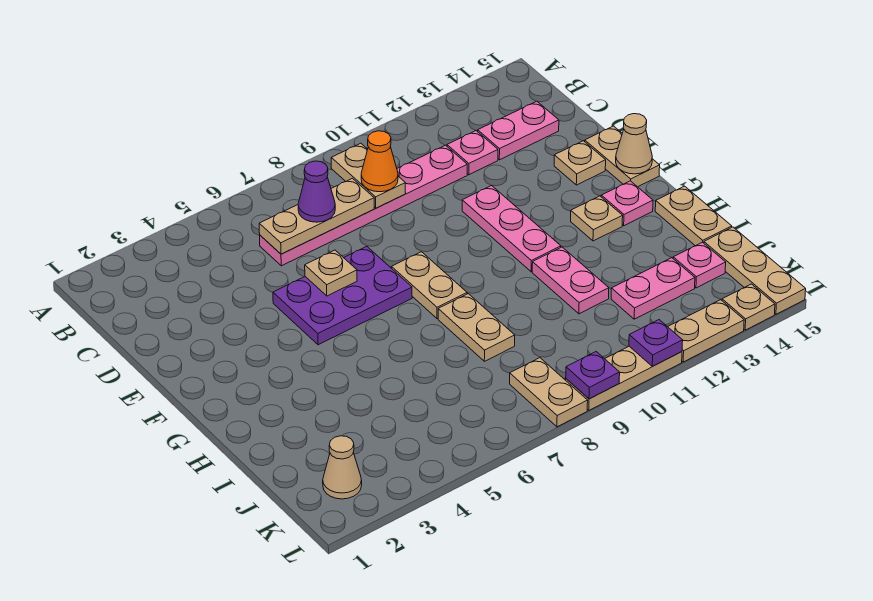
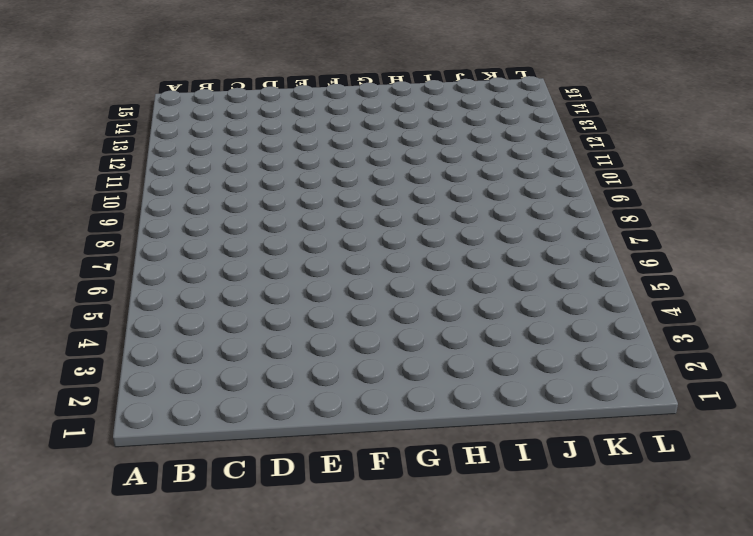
none -> pink plate C6:C11 level 1
none -> pink plate C12 level 1
none -> pink plate C13:C14 level 1

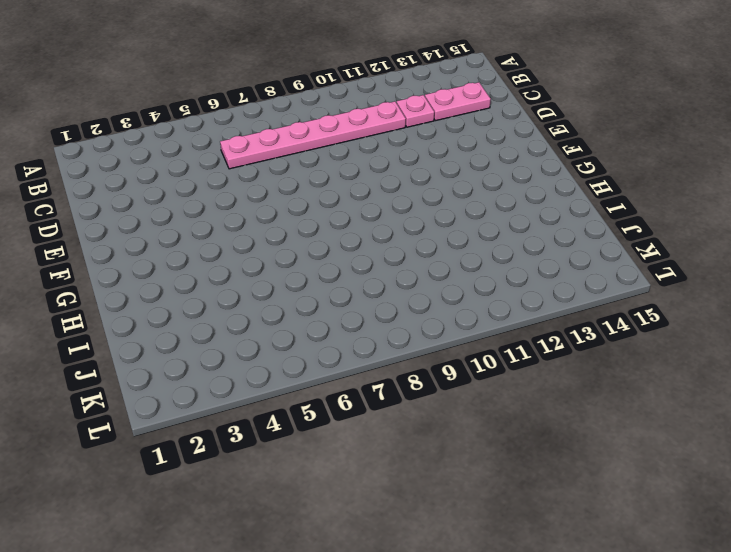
none -> purple plate E5:F7 level 1
none -> pink plate E11:G11 level 1
none -> tan plate E14 level 1

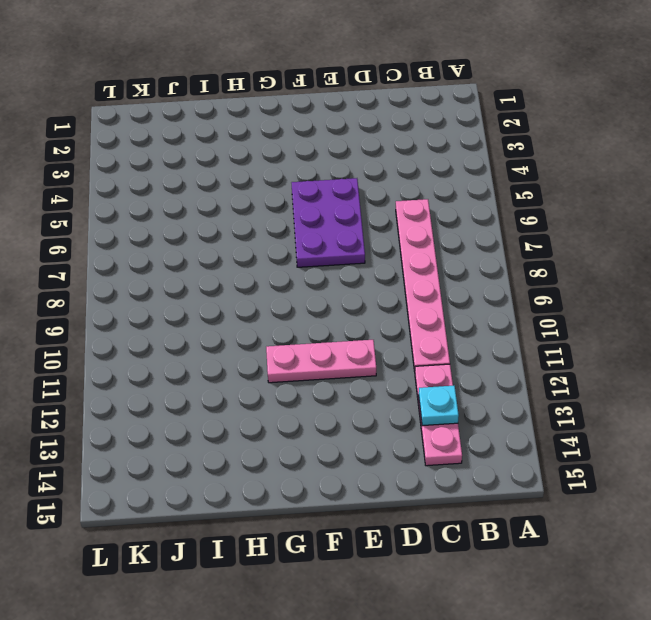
cyan plate C13 level 2 -> none
none -> tan plate E14 level 1
none -> tan plate E15:F15 level 1
none -> tan plate F8:G8 level 1

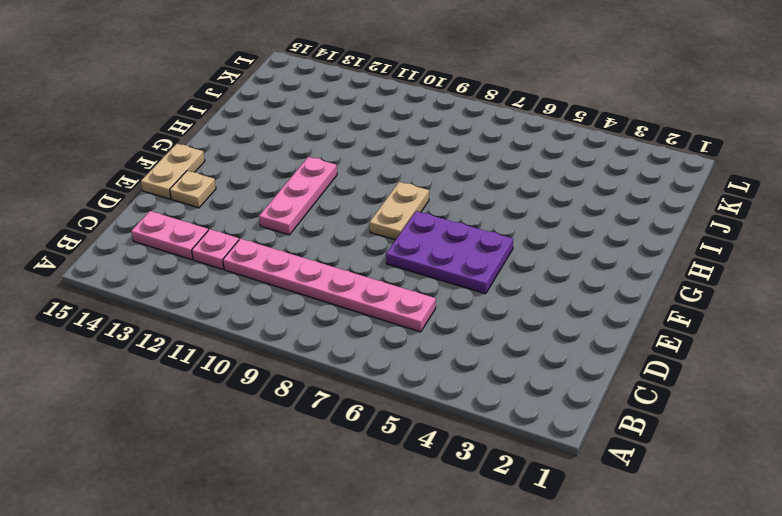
none -> tan plate G13 level 1
none -> pink plate G14 level 1
none -> tan plate H8:I8 level 1

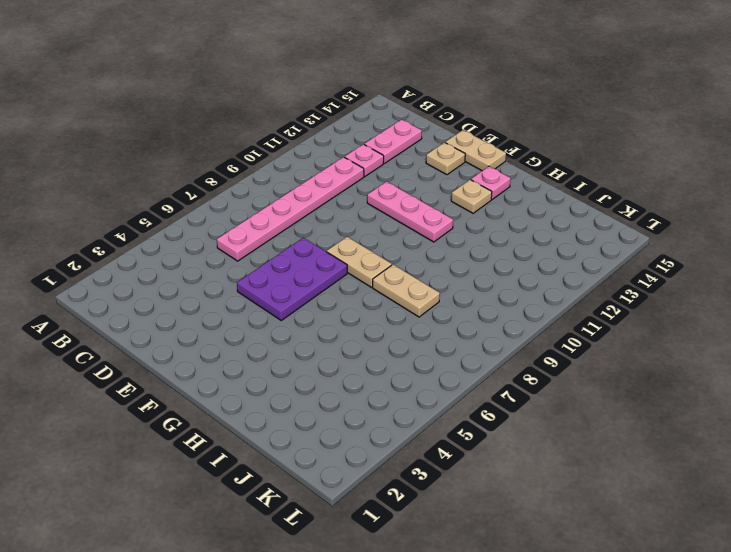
none -> pink plate H11:I11 level 1
none -> tan plate H15:I15 level 1
none -> pink plate J12:J13 level 1

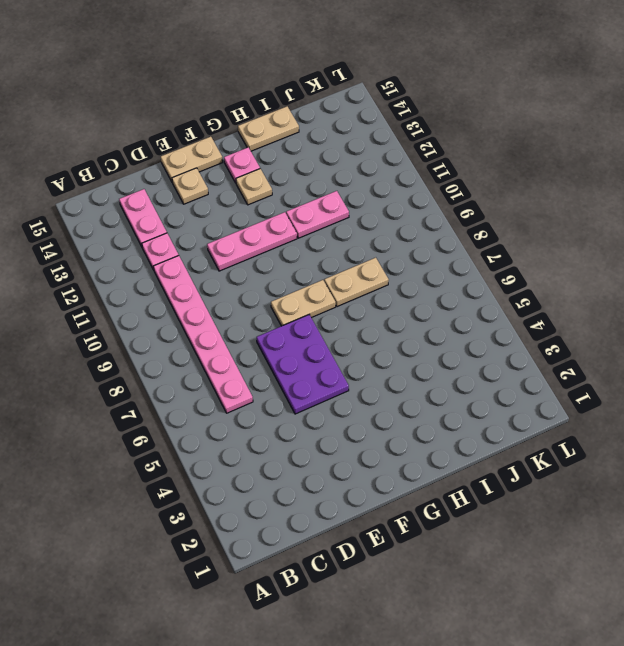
none -> pink plate J12:J13 level 1
none -> pink plate J14 level 1
none -> tan plate J15:L15 level 1

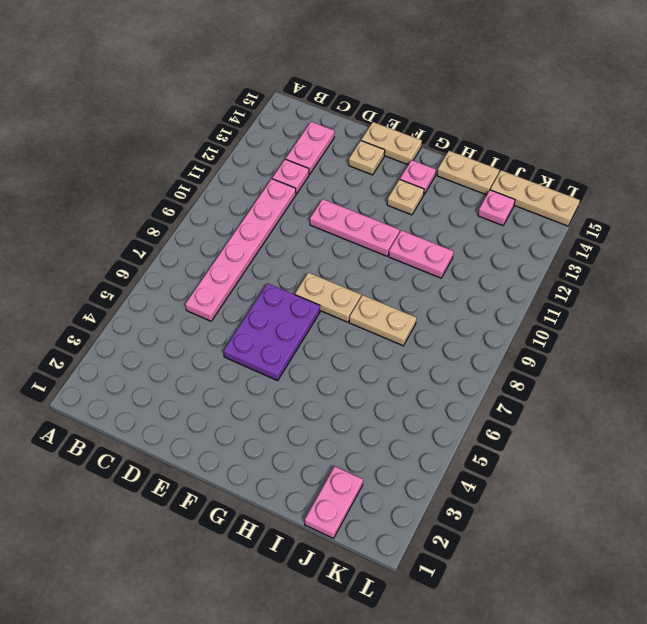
pink plate J1:J2 level 1 -> pink plate J12:J13 level 1
none -> tan cone K2 level 1
none -> tan plate K8:L8 level 1
none -> tan plate L9:L11 level 1

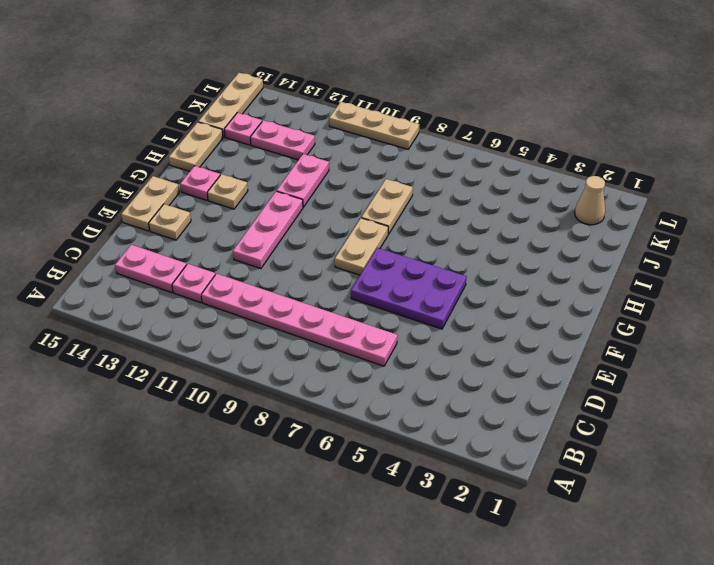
none -> tan plate K8:L8 level 1
none -> tan plate L12:L13 level 1
none -> tan plate L14 level 1

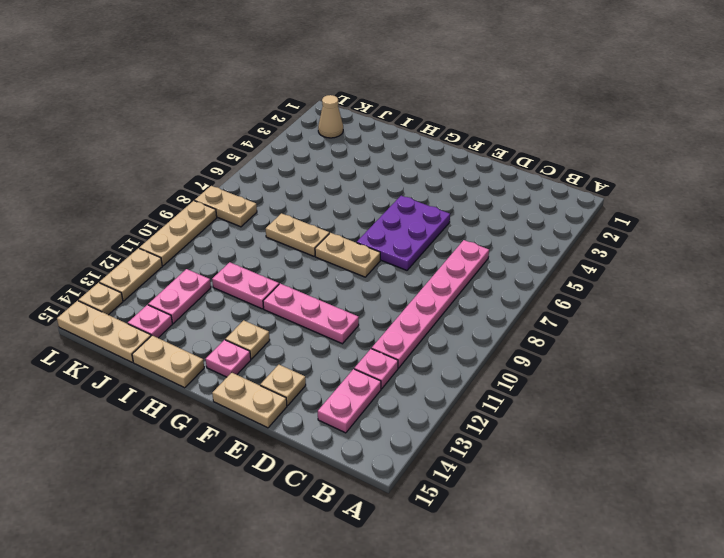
none -> tan plate B9:C9 level 2
none -> tan plate C6:C8 level 2
none -> tan plate E6 level 2

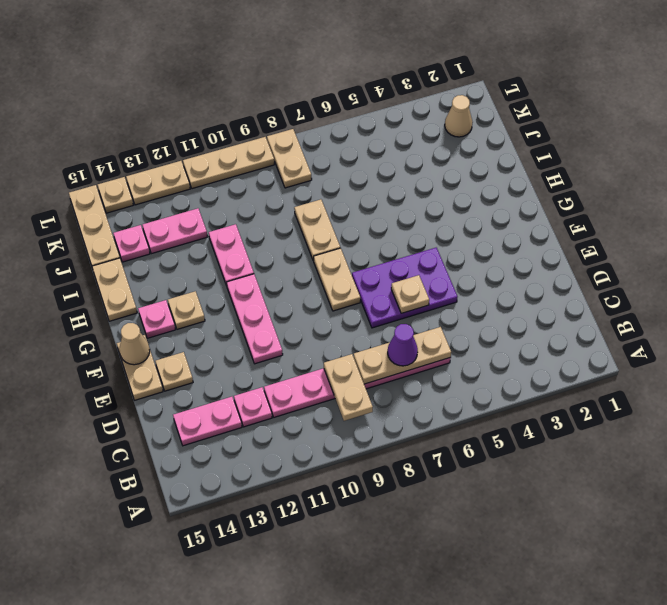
none -> purple plate L9 level 2
none -> purple plate L11 level 2
none -> orange cone C9 level 3

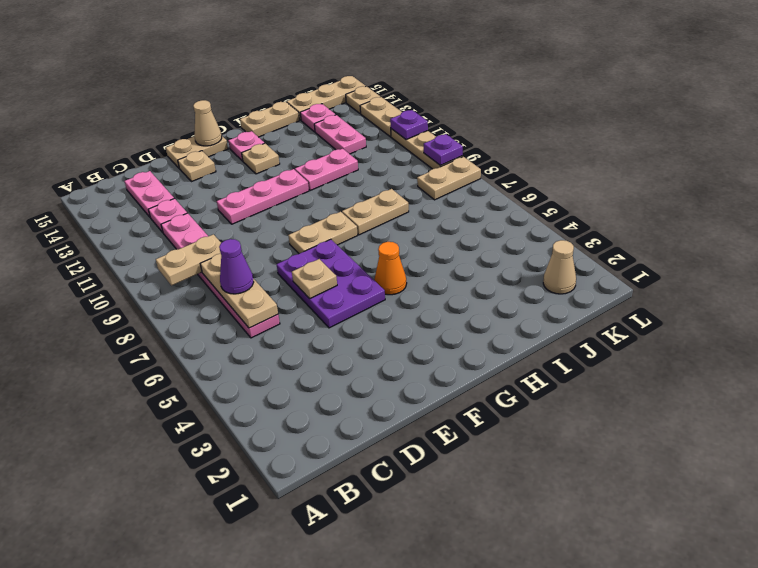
orange cone G5 level 1 -> orange cone C9 level 3

